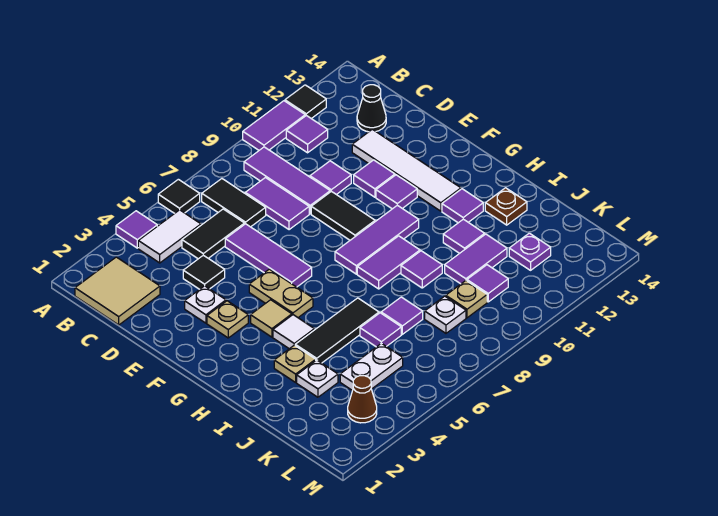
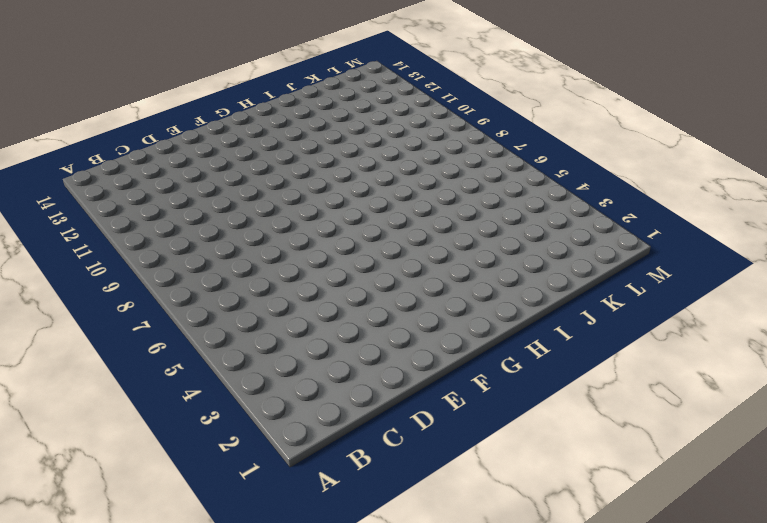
none -> purple tile A4 level 1
none -> black tile A6 level 1
none -> purple tile A10:A11 level 1
none -> black tile A12 level 1

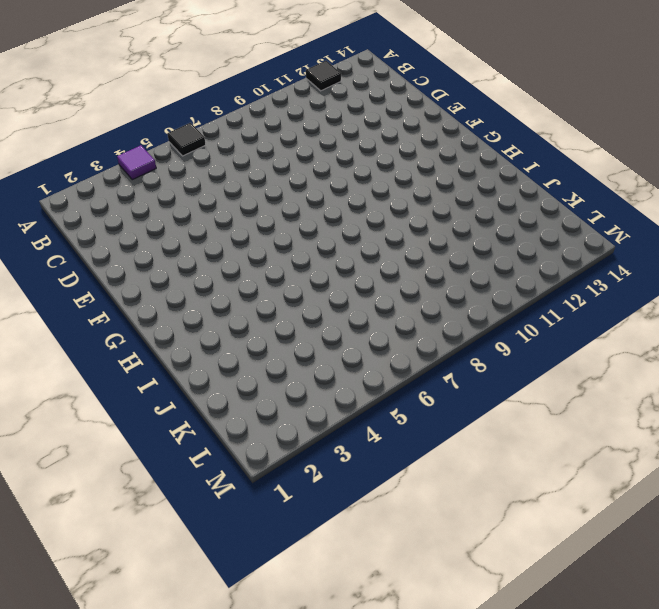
none -> purple tile A10:A11 level 1
none -> tan tile B1:C2 level 1
none -> white tile B4:B5 level 1
none -> black tile B7:C7 level 1

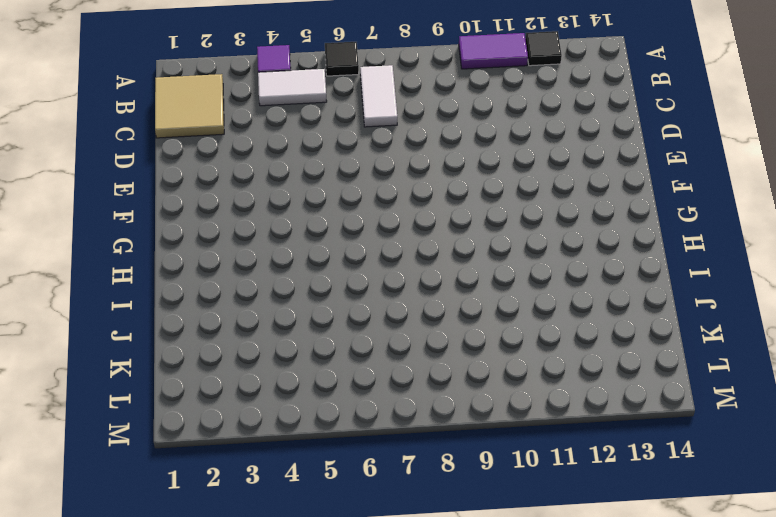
white tile B7:C7 level 1 -> black tile B7:C7 level 1
none -> purple tile B9:D9 level 1
none -> purple tile B11 level 1
none -> black tile C5:C6 level 1
none -> purple tile C8:D8 level 1

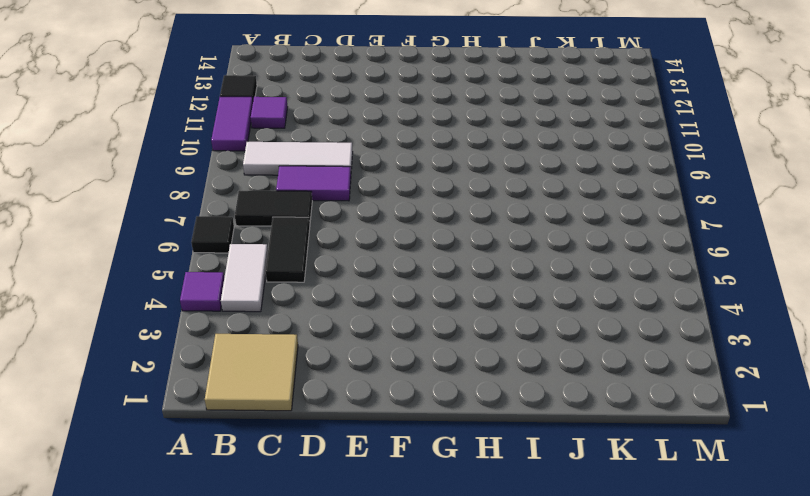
white tile B9:D9 level 1 -> purple tile B9:D9 level 1
none -> black cone C13 level 1
none -> black tile D4 level 1
none -> purple tile D6:F6 level 1
none -> purple tile D10 level 1

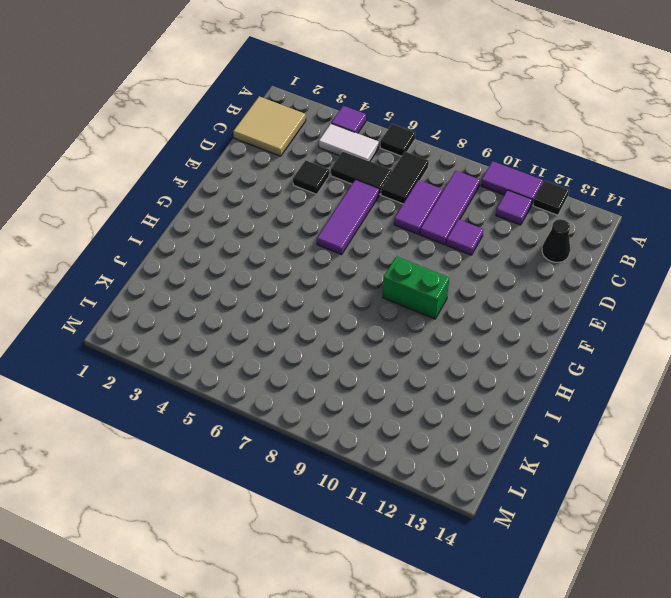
green brick G9:G10 level 1 -> purple tile G8:G10 level 1
none -> white tile D12:G12 level 1
none -> white plate E3 level 1
none -> black tile E9:F9 level 1
none -> purple tile E11 level 1

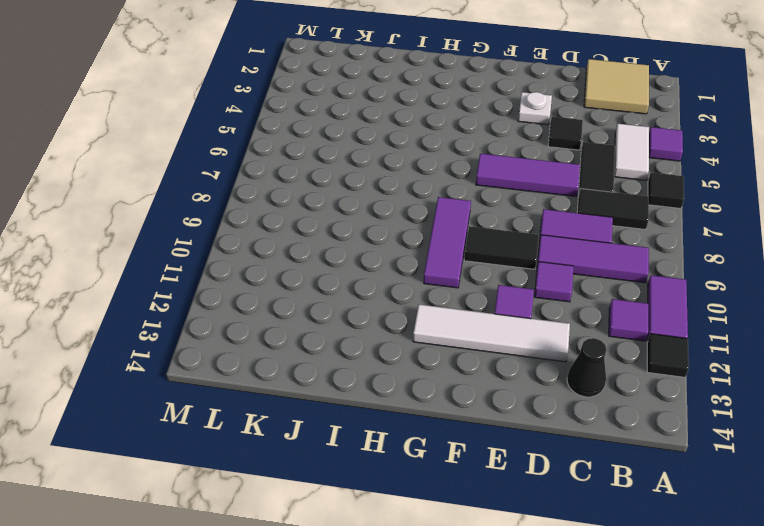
none -> tan plate F3 level 1
none -> tan plate F5:G5 level 1
none -> purple tile F11 level 1
none -> tan tile G4 level 1

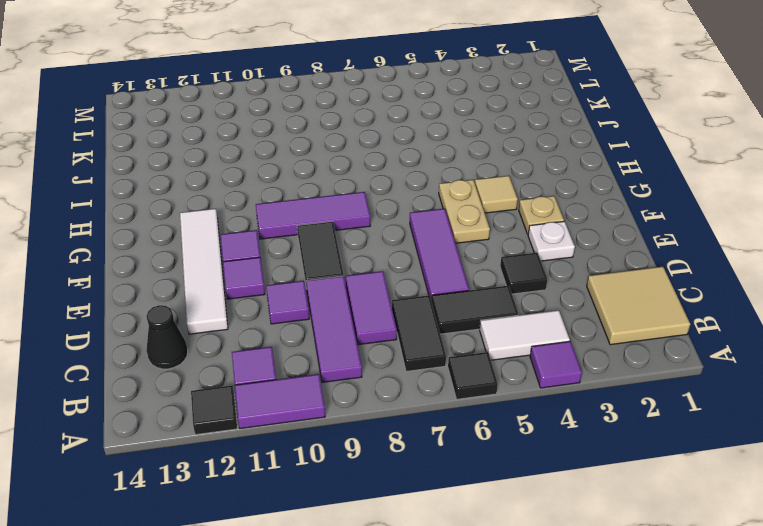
none -> white tile H4 level 1
none -> purple tile H8:H9 level 1
none -> purple tile H12 level 1
none -> tan plate I3 level 1

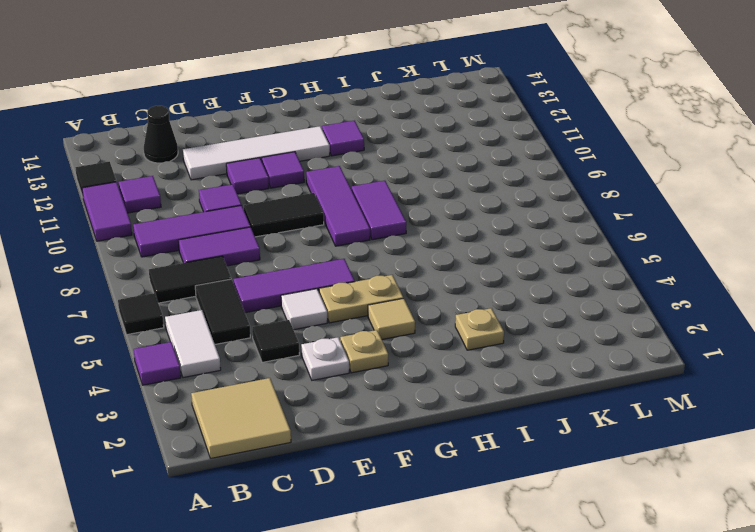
white tile E5 level 1 -> white tile H4 level 1
none -> black tile I4:I6 level 1
none -> purple tile I9 level 1
none -> purple tile I11 level 1
none -> brown plate I13 level 1

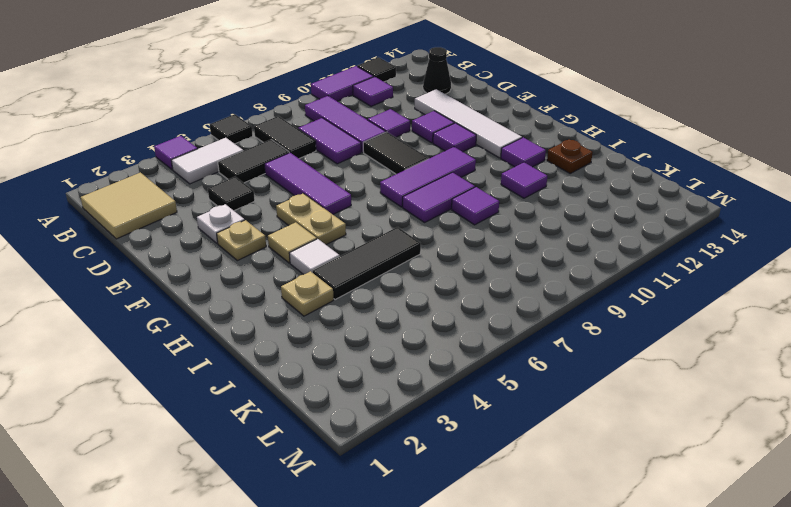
none -> white plate J3 level 1
none -> purple tile J6 level 1
none -> purple tile J7 level 1
none -> purple tile J10:J11 level 1

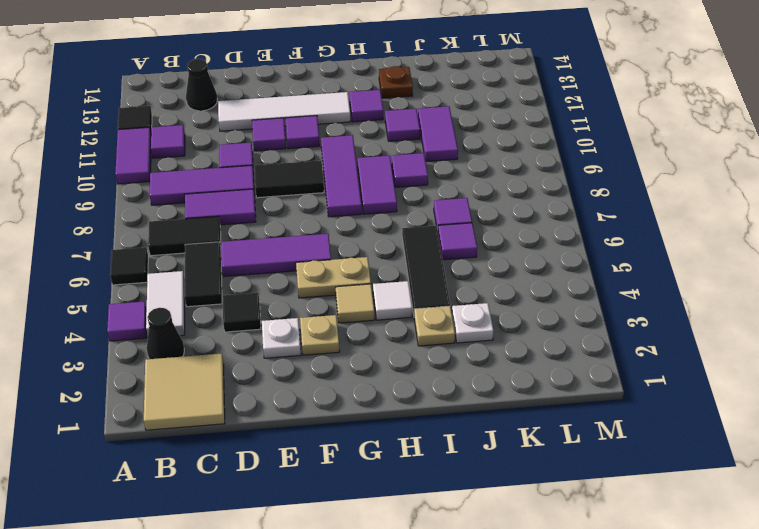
black cone B3 level 1 -> none
none -> white plate K4:K5 level 1
none -> white plate K8 level 1
none -> tan plate K9 level 1
none -> purple tile K10 level 1

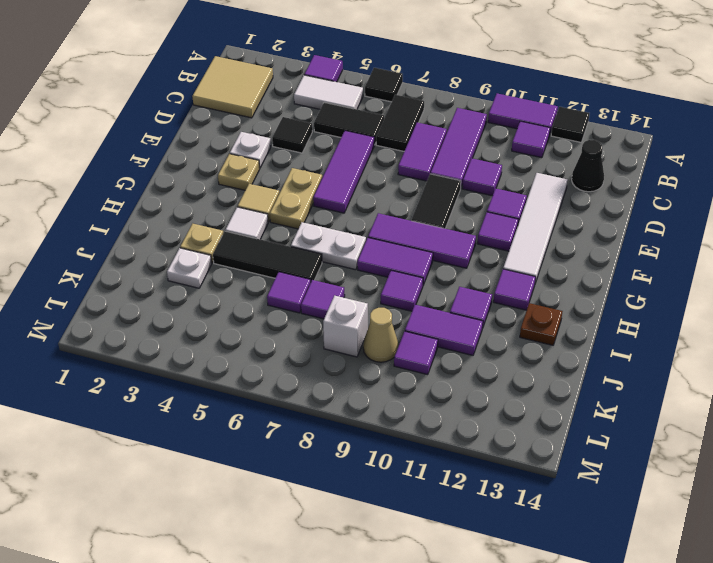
white plate H6:H7 level 1 -> white plate K4:K5 level 1
white brick K8 level 1 -> white plate K8 level 1
tan cone K9 level 1 -> tan plate K9 level 1
none -> purple plate K12 level 1
none -> brown cone L3 level 1

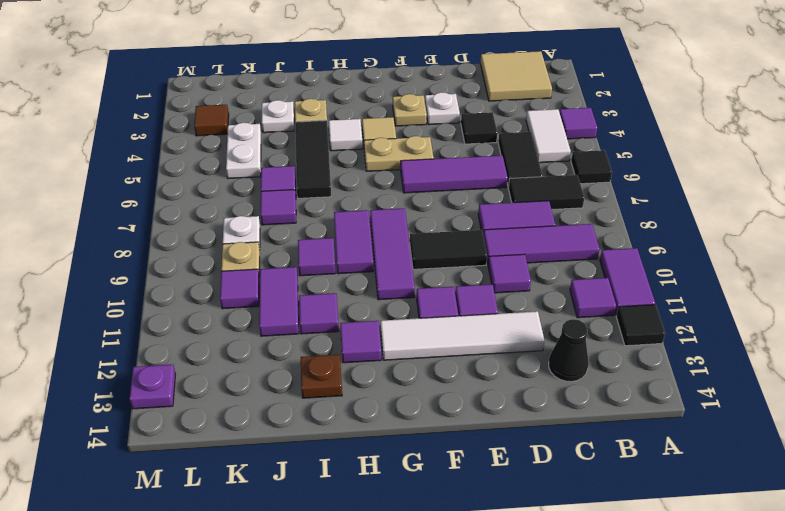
brown tile L3 level 1 -> brown cone L3 level 1
purple plate M13 level 1 -> purple plate K12 level 1

